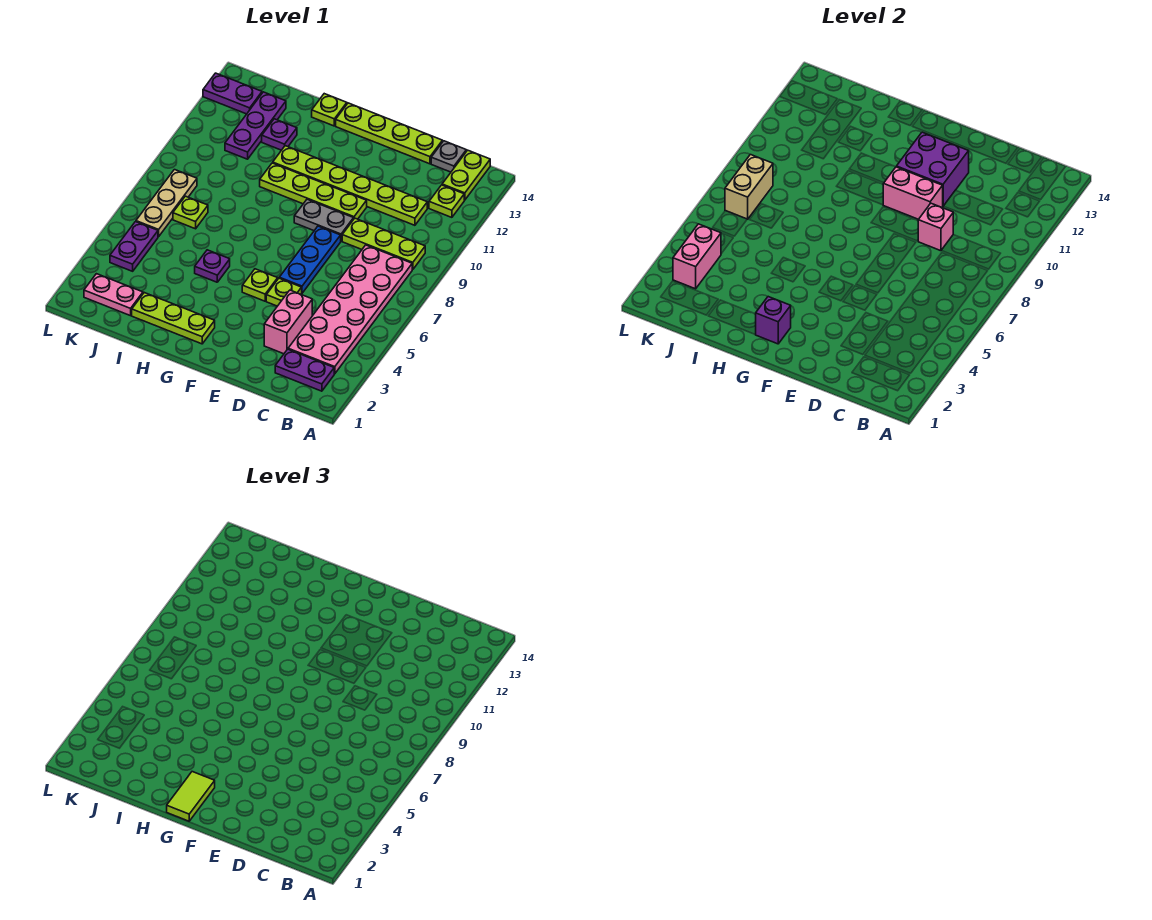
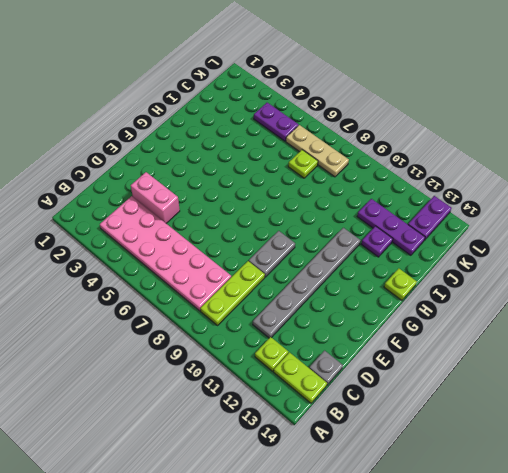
grey plate C11:H11 level 1 -> lime plate C11:H11 level 1
none -> purple plate B2:C2 level 1
none -> lime plate D14:G14 level 1
none -> lime plate E5 level 1
none -> blue plate E6:E8 level 1

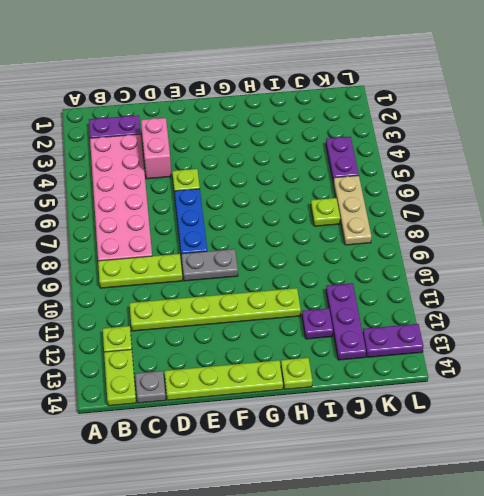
none -> lime plate E10:H10 level 1
none -> lime plate F5 level 1
none -> lime plate G2:I2 level 1
none -> purple plate H5 level 1

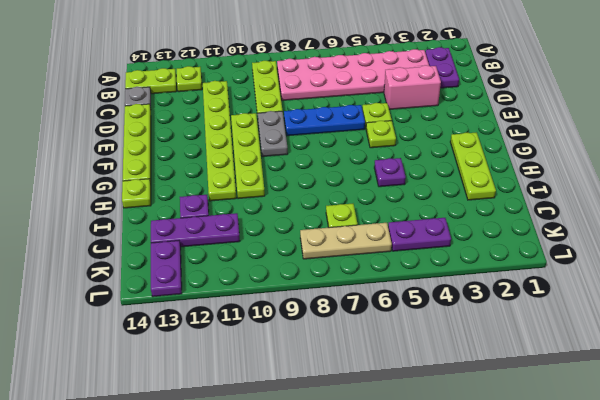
none -> pink plate J2:K2 level 1
none -> pink brick D9 level 2
none -> pink brick E10:F10 level 2
none -> purple brick E11:F12 level 2

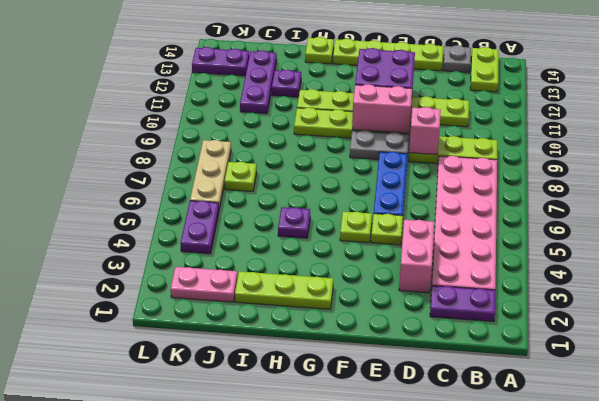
none -> lime plate B12 level 1
none -> purple brick G2 level 2
none -> pink brick K3:K4 level 2
none -> tan brick K7:K8 level 2

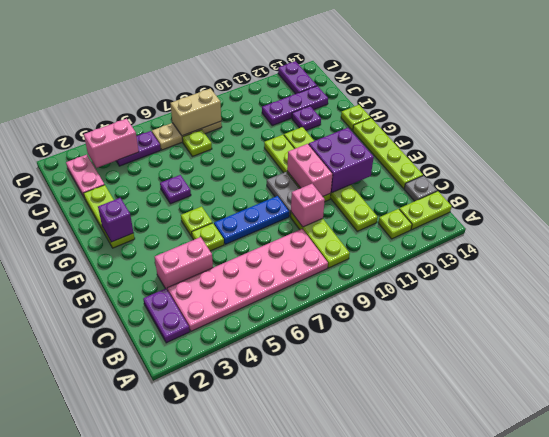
none -> lime tile G1:G2 level 3

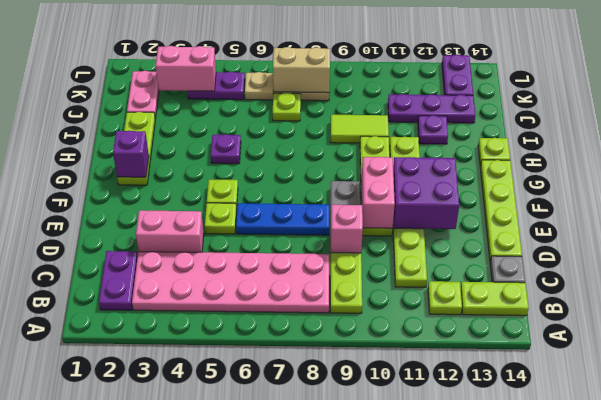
lime tile I9:I10 level 1 -> lime tile G1:G2 level 3

